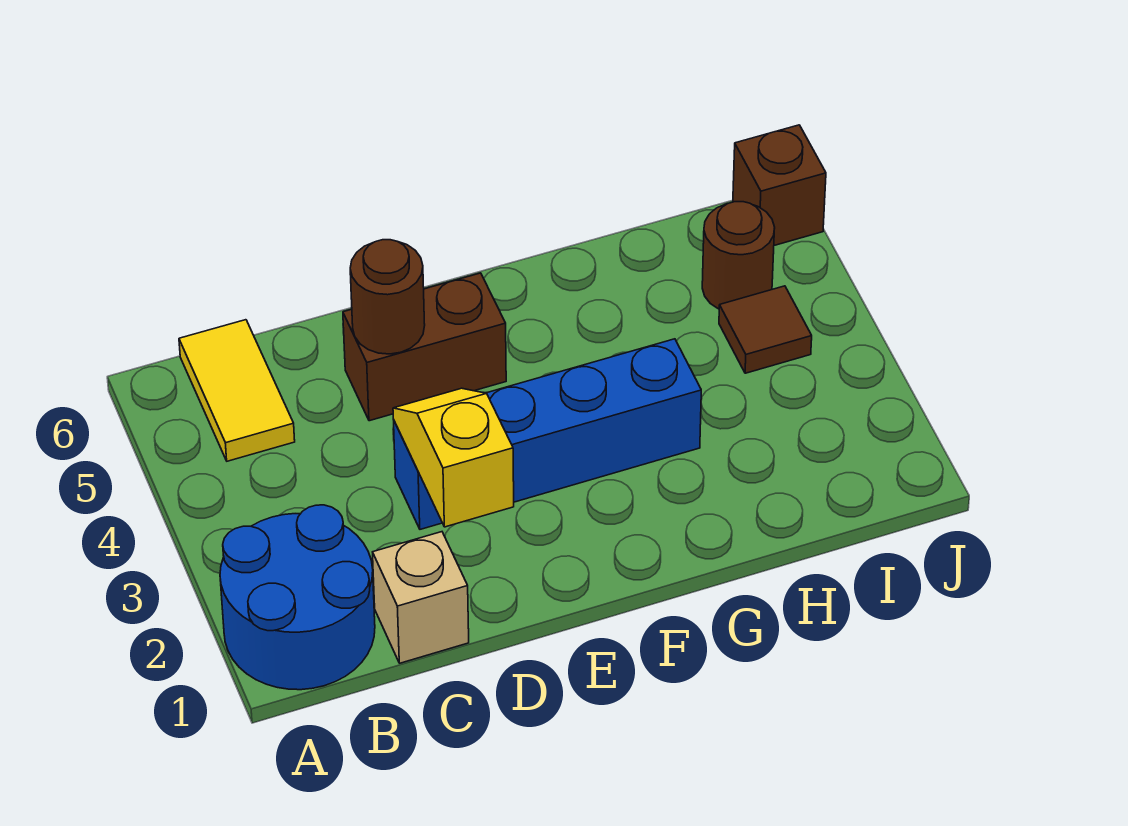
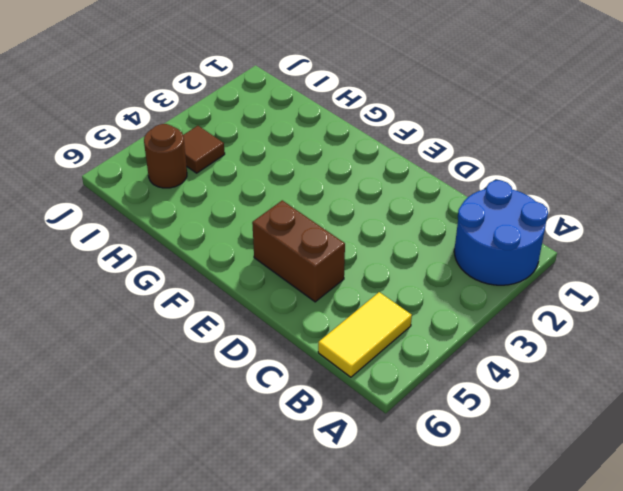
none -> tan brick C1 level 1
none -> blue brick D3:G3 level 1

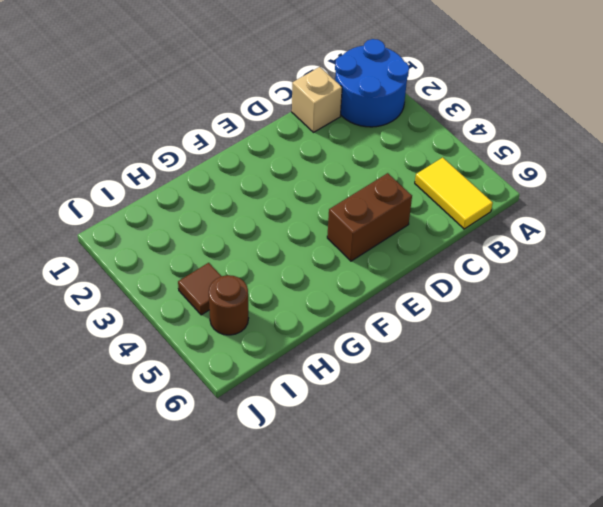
none -> blue brick D3:G3 level 1
none -> brown brick J6 level 1

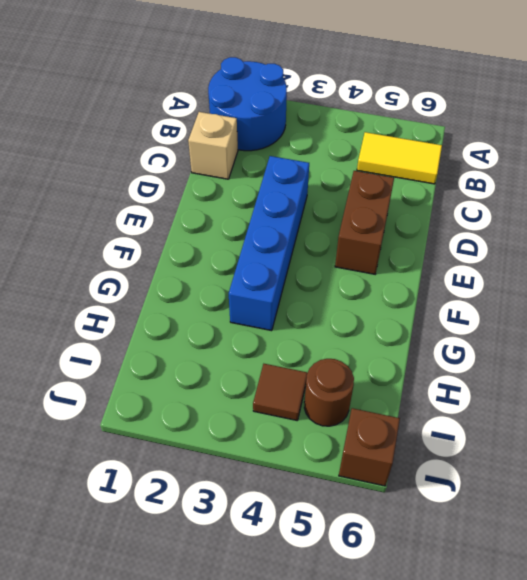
none -> yellow slope D2:D3 level 2 top 2
none -> brown round brick D5 level 2

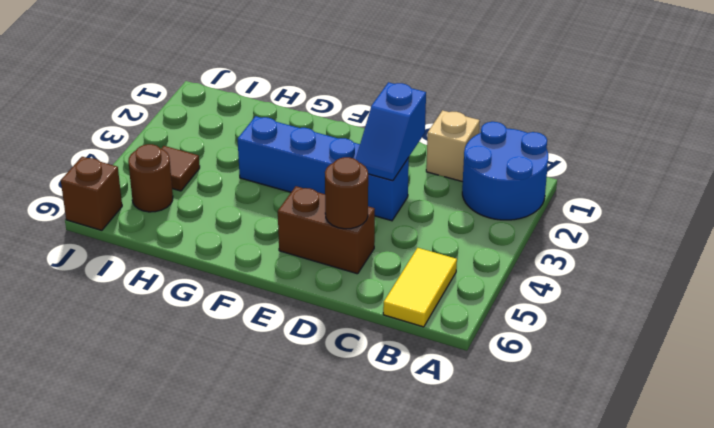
blue slope D2:D3 level 2 top 2 -> yellow slope D2:D3 level 2 top 2

